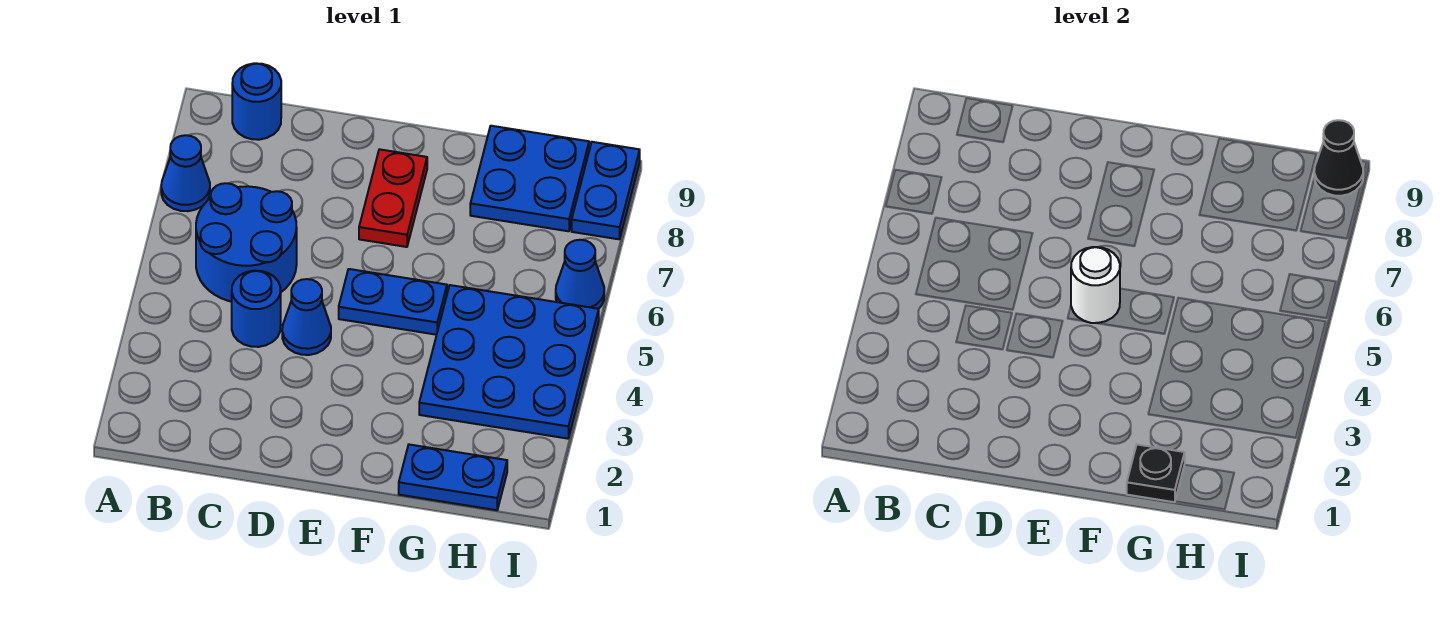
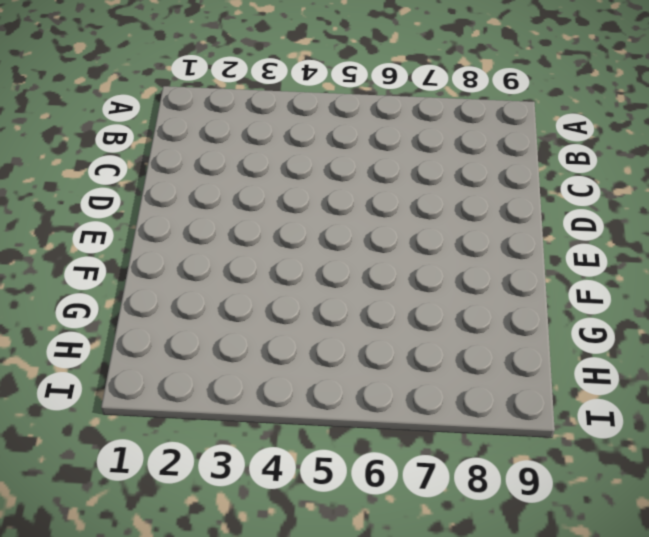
none -> blue cone A7 level 1
none -> blue round brick B5:C6 level 1
none -> blue round brick B9 level 1

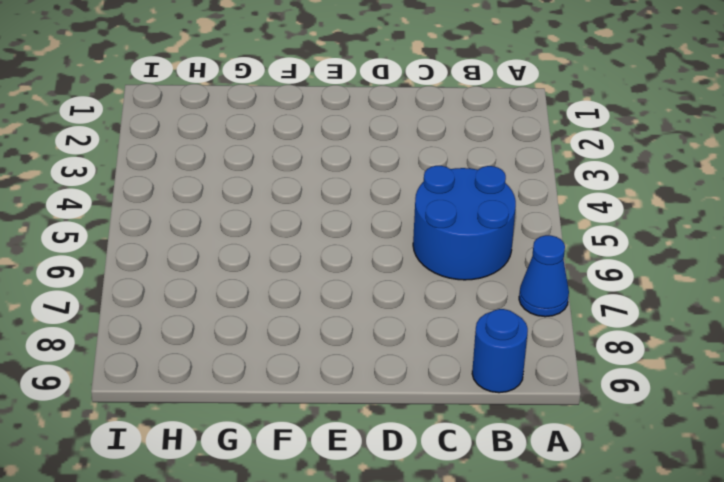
none -> blue round brick C4 level 1
none -> blue cone D4 level 1
none -> blue plate E5:F5 level 1

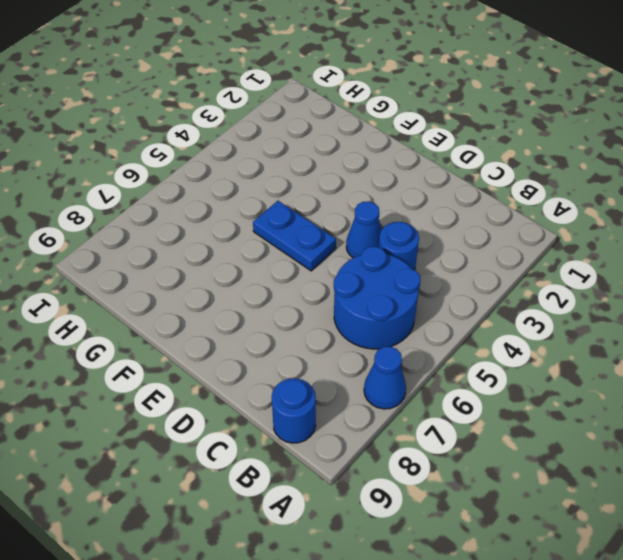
none -> red plate E7:E8 level 1
none -> blue plate G1:H1 level 1
none -> blue plate G3:I5 level 1

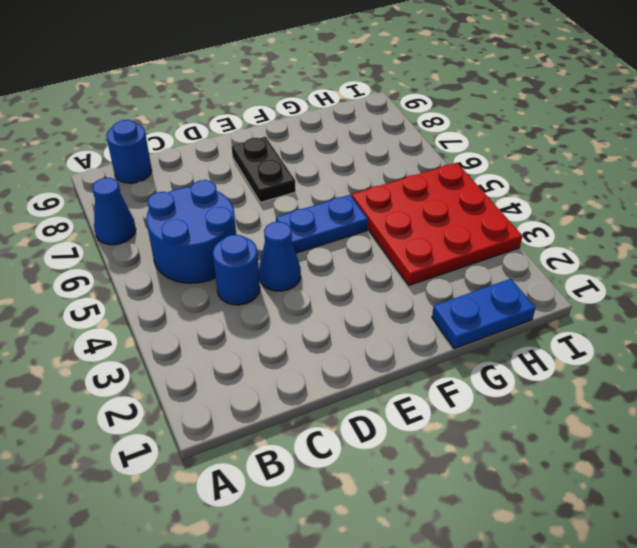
black plate E7:E8 level 1 -> red plate E7:E8 level 1
red plate G3:I5 level 1 -> blue plate G3:I5 level 1
none -> blue plate G8:H9 level 1
none -> blue cone I6 level 1
none -> blue plate I8:I9 level 1

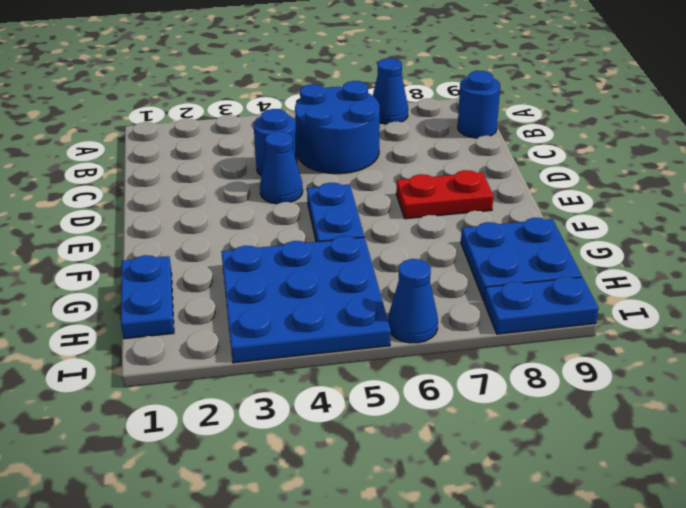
none -> white round brick E5 level 2
none -> black plate G1 level 2
none -> black cone I9 level 2

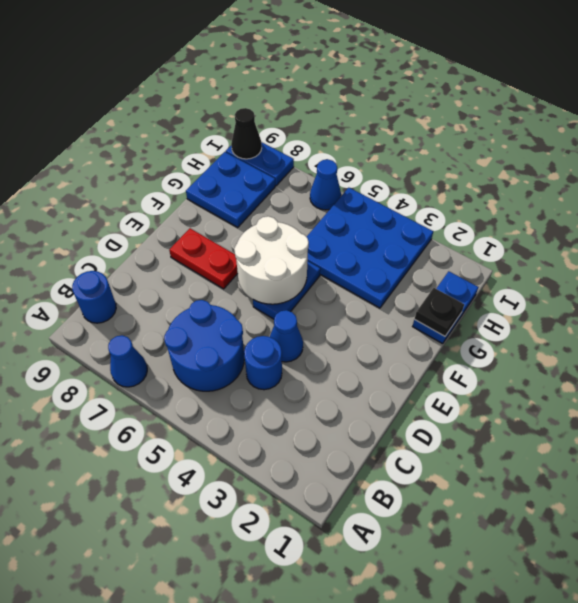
white round brick E5:F6 level 2 -> white round brick E5 level 2

